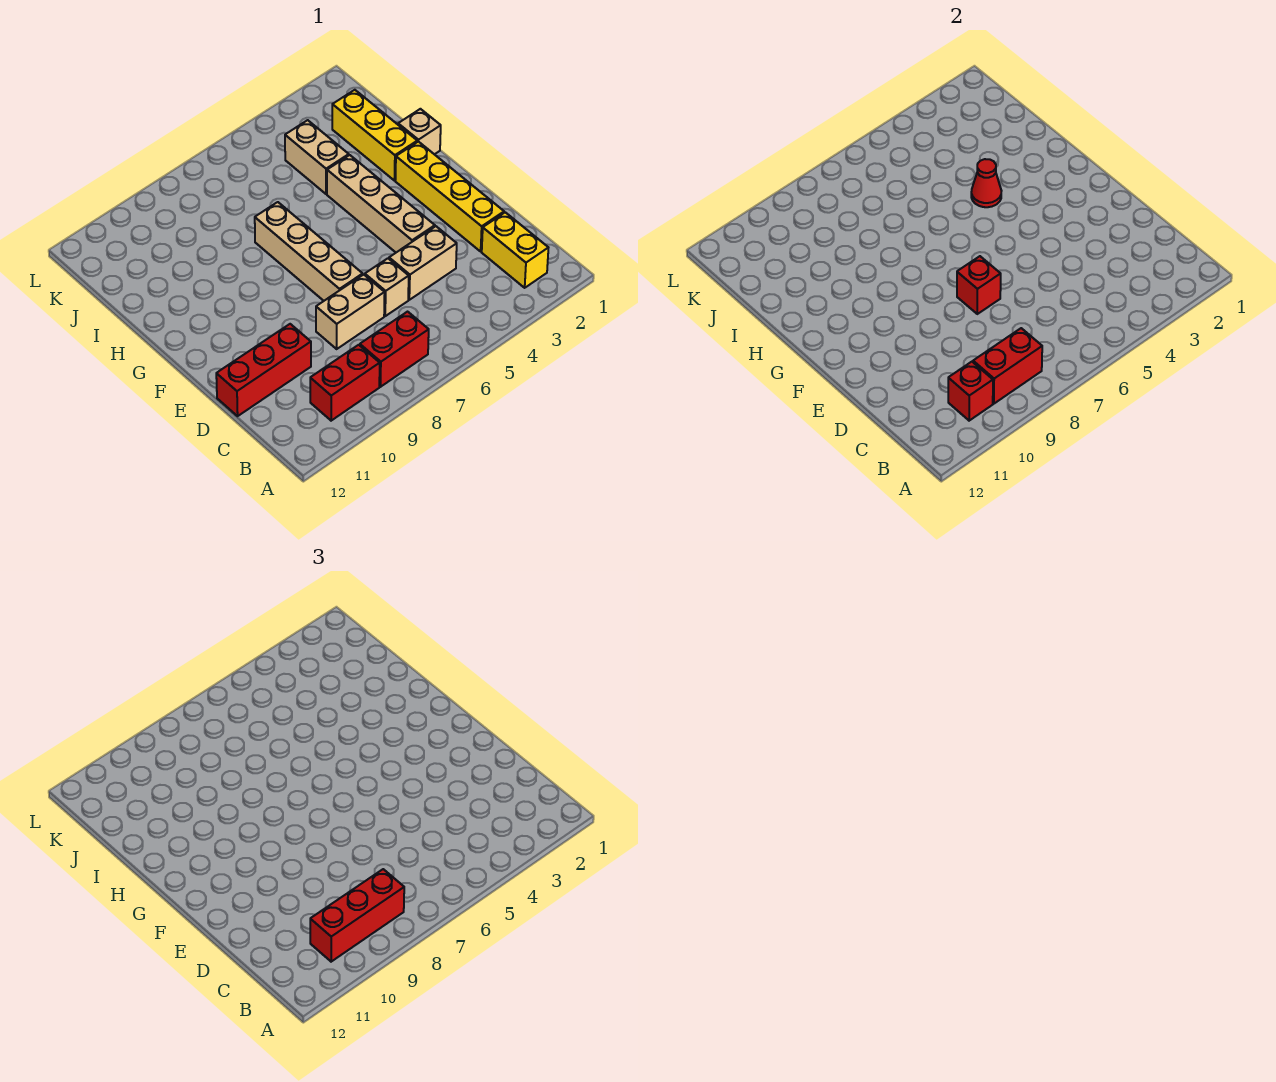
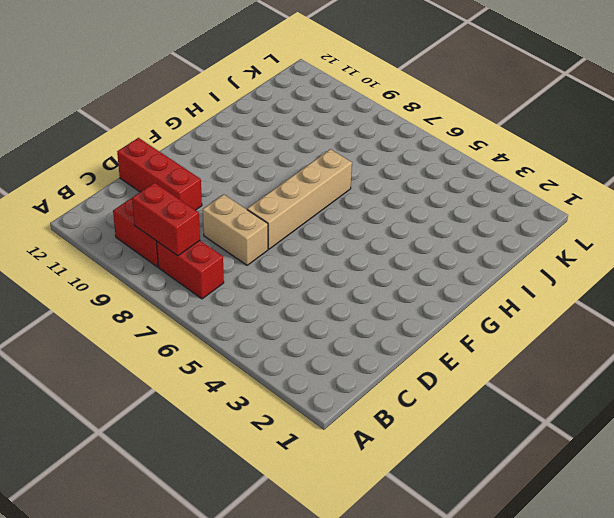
none -> yellow brick B2:C2 level 1
none -> yellow brick D2:G2 level 1
none -> tan brick D4:D5 level 1

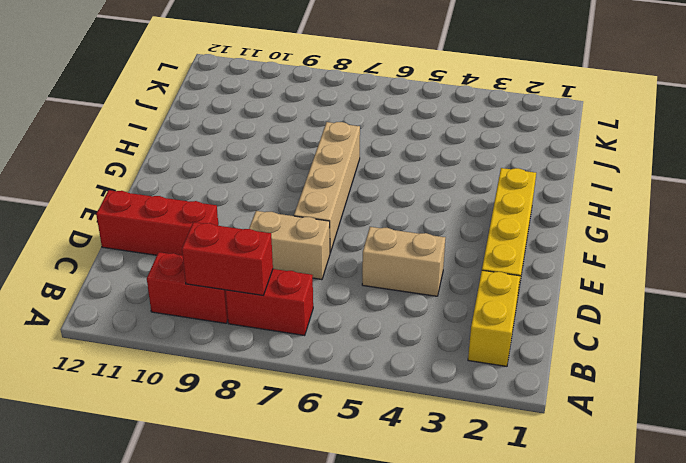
none -> tan brick D6 level 1
none -> tan brick E4:H4 level 1
none -> tan brick H1 level 1

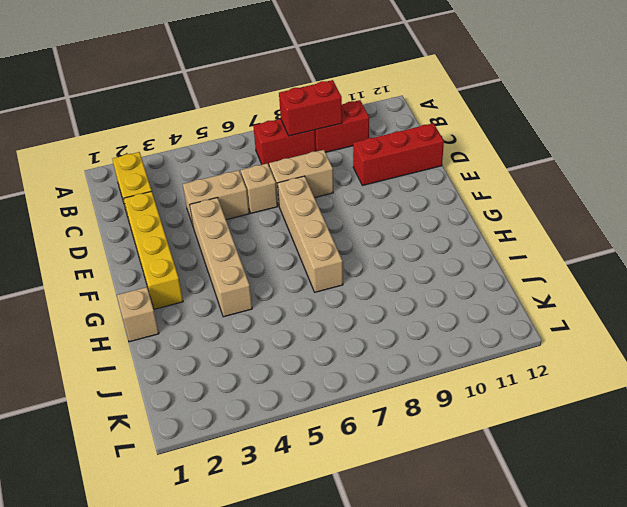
none -> yellow brick H2:J2 level 1
none -> tan brick I4:J4 level 1
none -> red brick B10 level 2

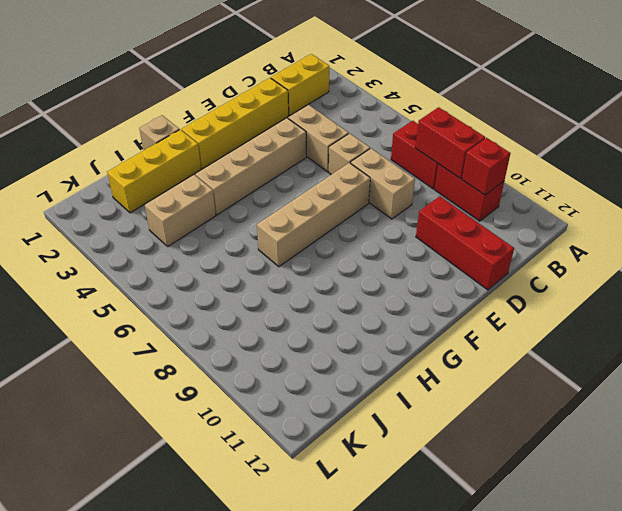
none -> red brick E7 level 2
none -> red cone H4 level 2
none -> red brick B8:B10 level 3

